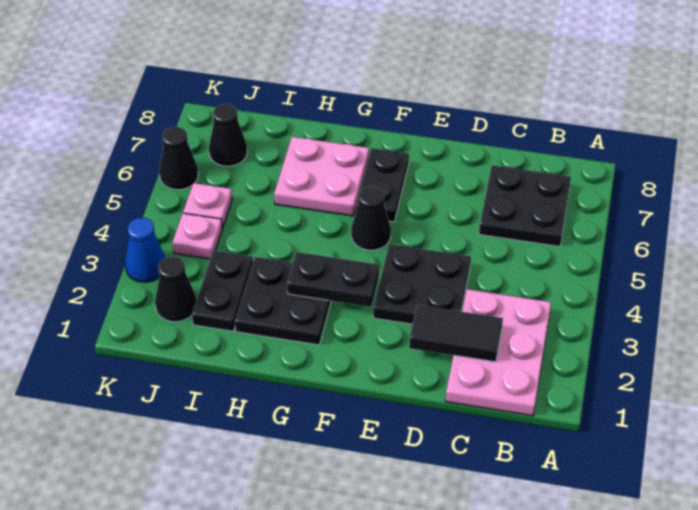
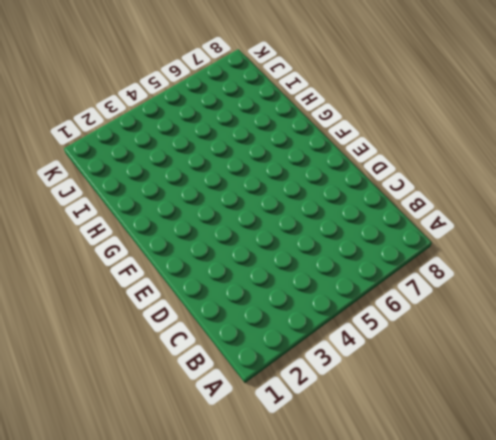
none -> pink plate B1:C3 level 1
none -> black plate B6:C7 level 1
none -> black plate D3:E4 level 1

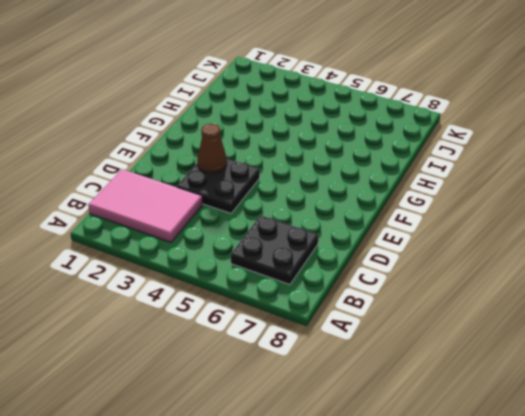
pink tile B1:C3 level 1 -> pink plate B1:C3 level 1
brown cone E3 level 2 -> none
none -> black cone F5 level 1
none -> black plate F6:F7 level 1
none -> black plate G2:H3 level 1

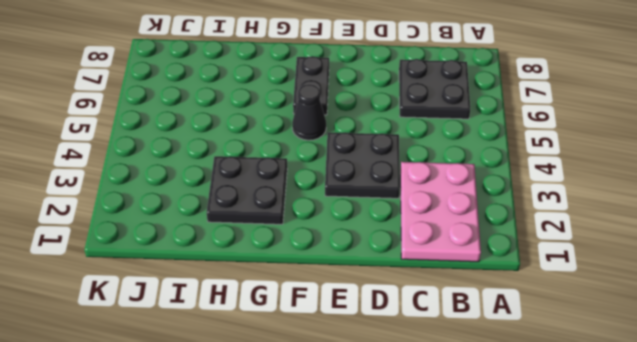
none -> pink plate G6:H7 level 1
none -> black plate I2:I3 level 1
none -> black cone J2 level 1

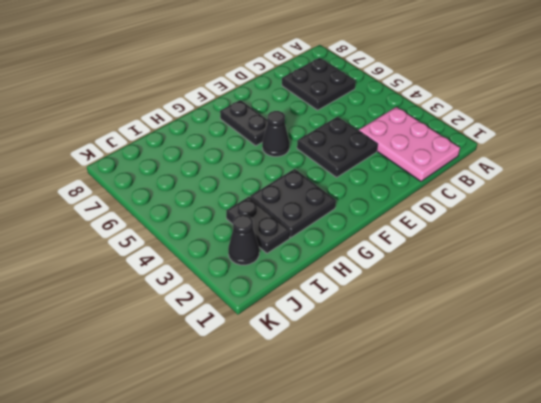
none -> pink plate G6:H7 level 1
none -> pink plate J4 level 1
none -> pink plate J5 level 1

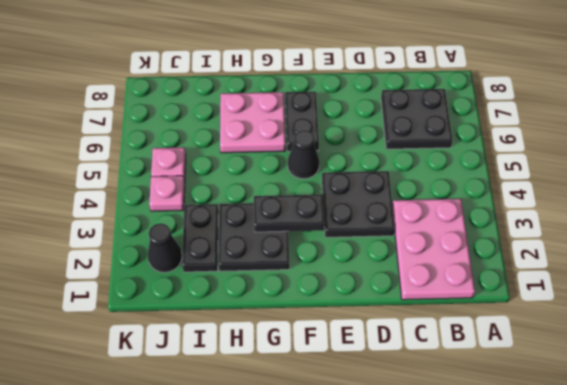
none -> black cone J7 level 1
none -> blue cone K3 level 1
none -> black cone K6 level 1

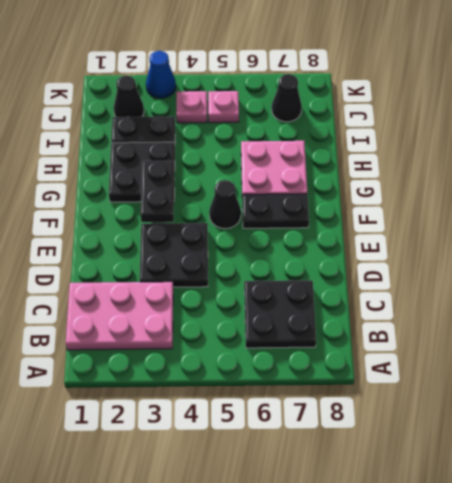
none -> black cone K6 level 1
none -> black tile C2:D2 level 2

